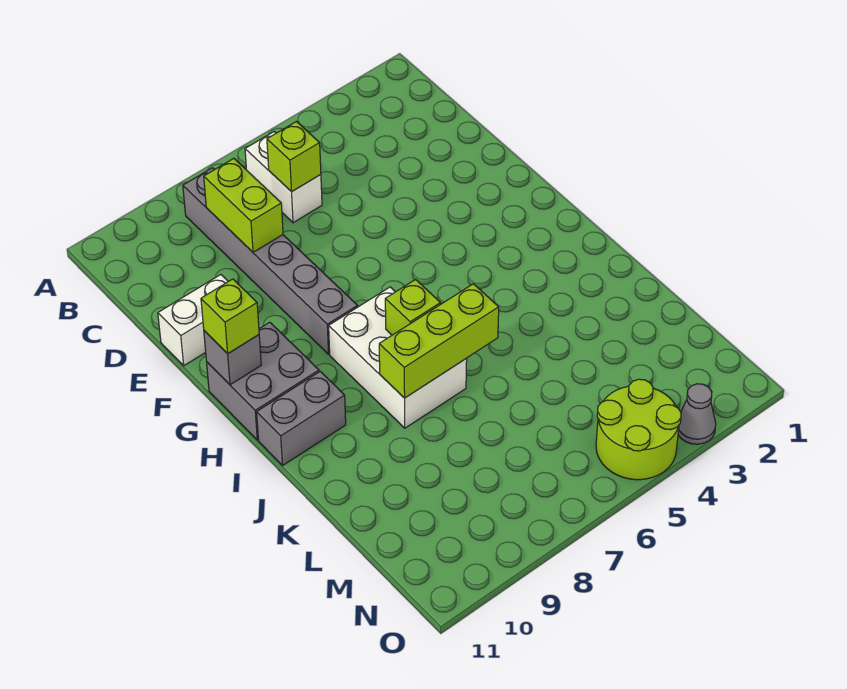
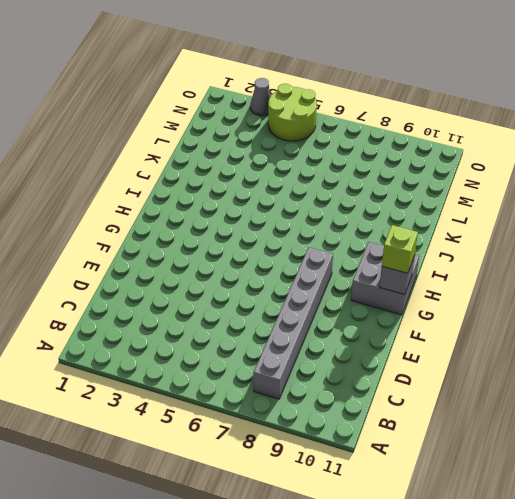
none -> white brick B6:C6 level 1
none -> white brick E10:E11 level 1
none -> white brick H7:J8 level 1

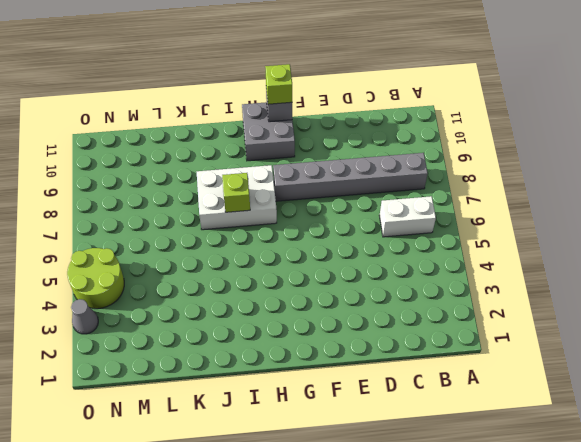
none -> white brick E10:E11 level 1
none -> grey brick I10:I11 level 1
none -> lime brick C6 level 2

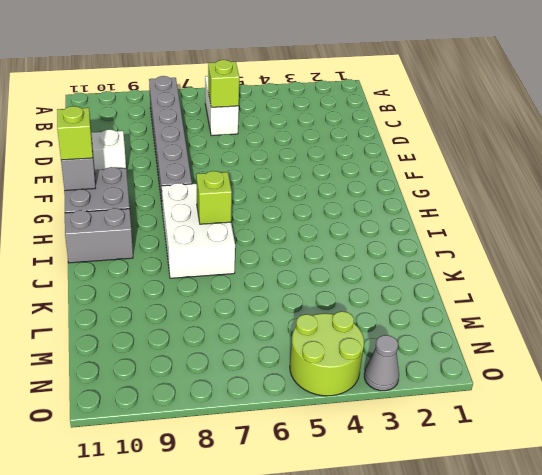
none -> lime brick C8:D8 level 2
none -> lime brick J6:J8 level 2

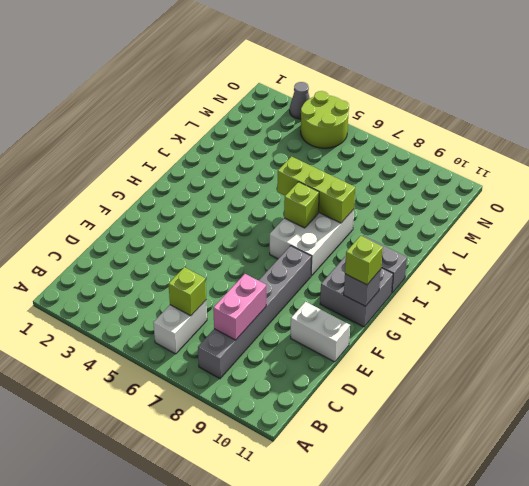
pink brick C8:D8 level 2 -> lime brick C8:D8 level 2

